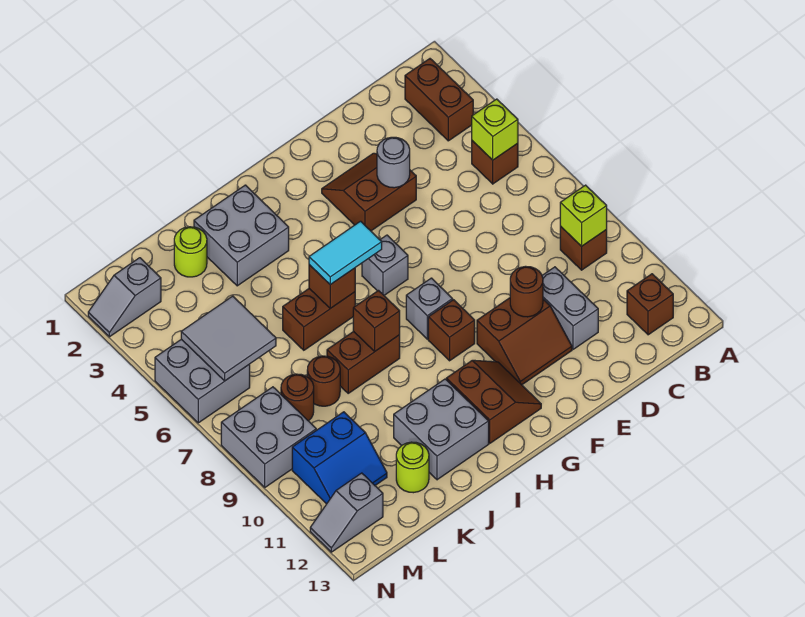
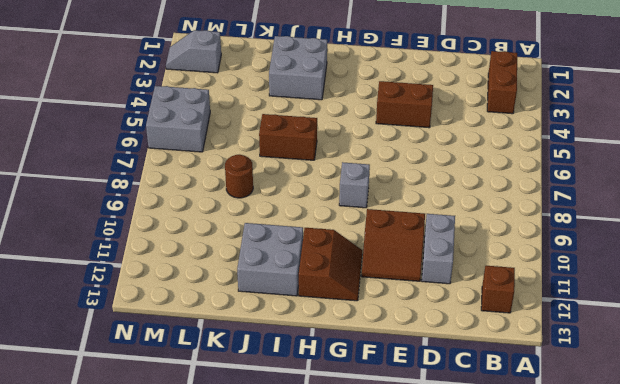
none -> brown brick B5 level 1
none -> brown brick B9 level 1
none -> grey brick G6 level 1
none -> brown brick G9 level 1

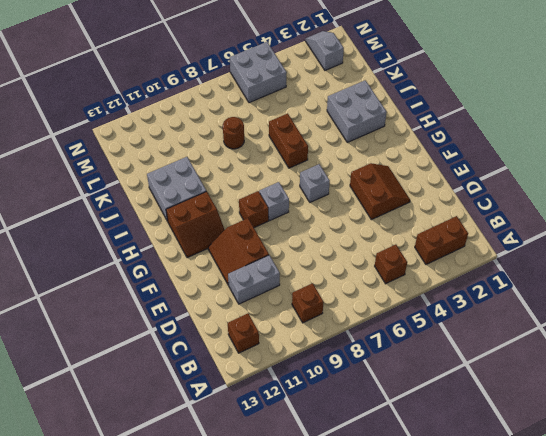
none -> brown brick I8:J8 level 1
none -> lime round brick K2 level 1
none -> lime round brick K12 level 1
none -> brown round brick L8 level 1

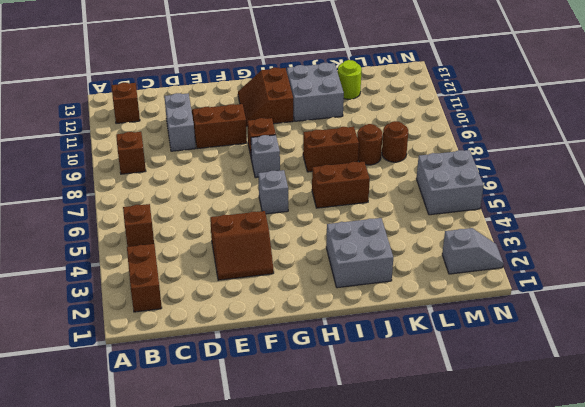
none -> lime round brick K2 level 1
none -> blue slope L10:M11 level 1 top 10
none -> grey brick M8:N9 level 1
none -> grey slope M12:N12 level 1 top M

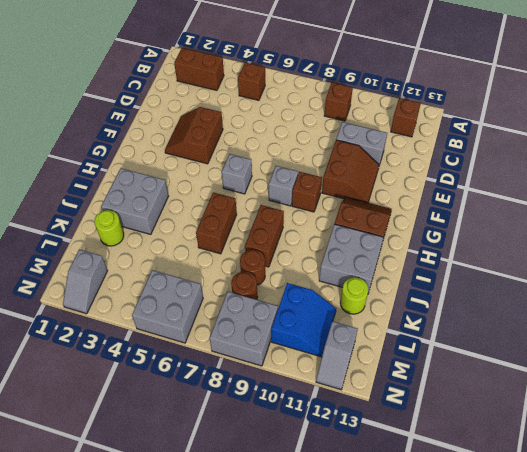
none -> lime brick B5 level 2
none -> lime brick B9 level 2
none -> grey round brick E4 level 2
none -> brown round brick E10 level 2

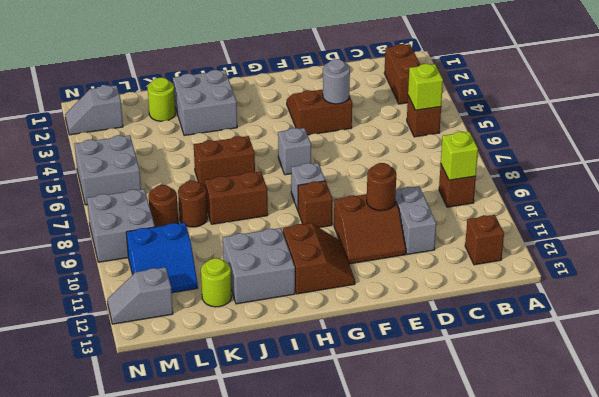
none -> brown brick I6 level 2
none -> brown brick I8 level 2
none -> grey tile L5:M6 level 2
none -> cyan tile H6:I6 level 3

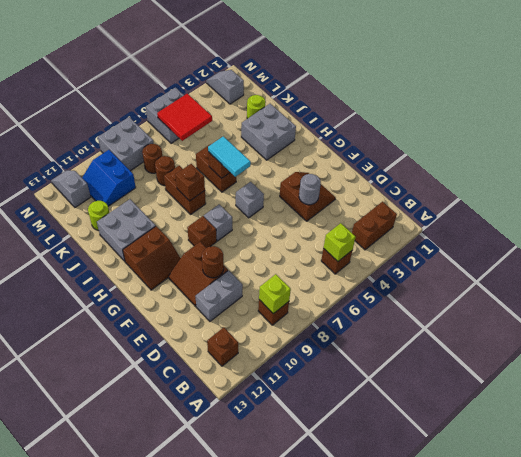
red tile L5:M6 level 2 -> grey tile L5:M6 level 2

